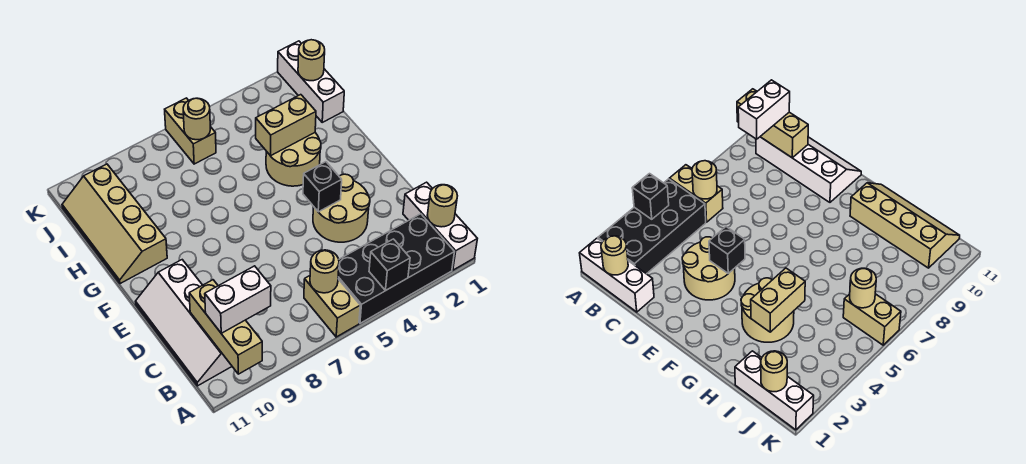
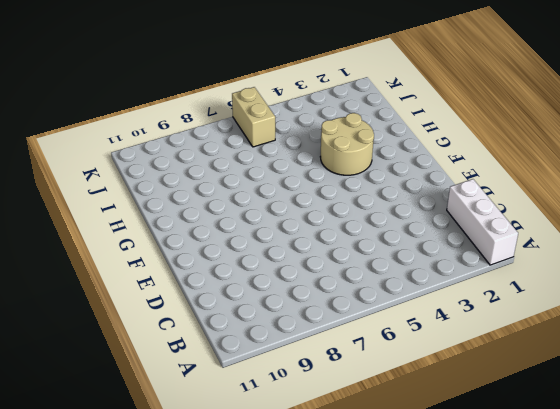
none -> black brick A2:B5 level 1
none -> tan brick A6:B6 level 1
none -> white slope B10:E11 level 1 top 10

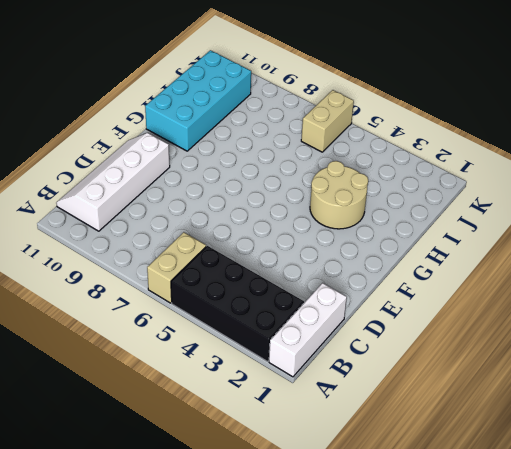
cyan brick G10:J11 level 1 -> tan slope G10:J11 level 1 top 10
none -> tan round brick D3:E4 level 1
none -> white brick I1:K1 level 1
none -> black brick A4 level 2

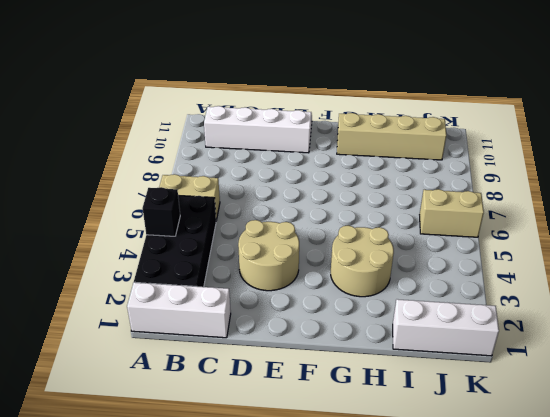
none -> tan brick A10:C10 level 2
none -> tan round brick B1 level 2
none -> tan round brick B6 level 2

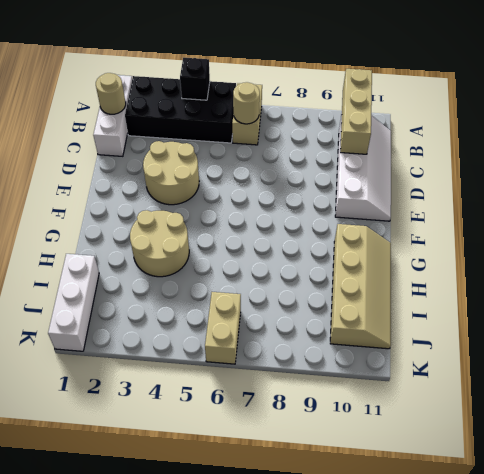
none -> black brick E4 level 2
none -> tan brick H3:H4 level 2
none -> tan round brick J1 level 2

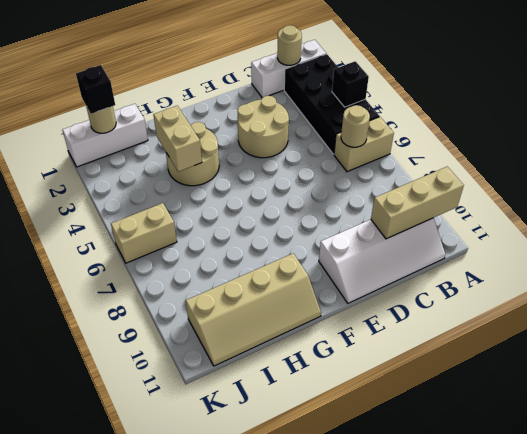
black brick J1 level 3 -> black brick E4 level 2
none -> tan round brick J6 level 2
none -> white brick B9:B10 level 3

